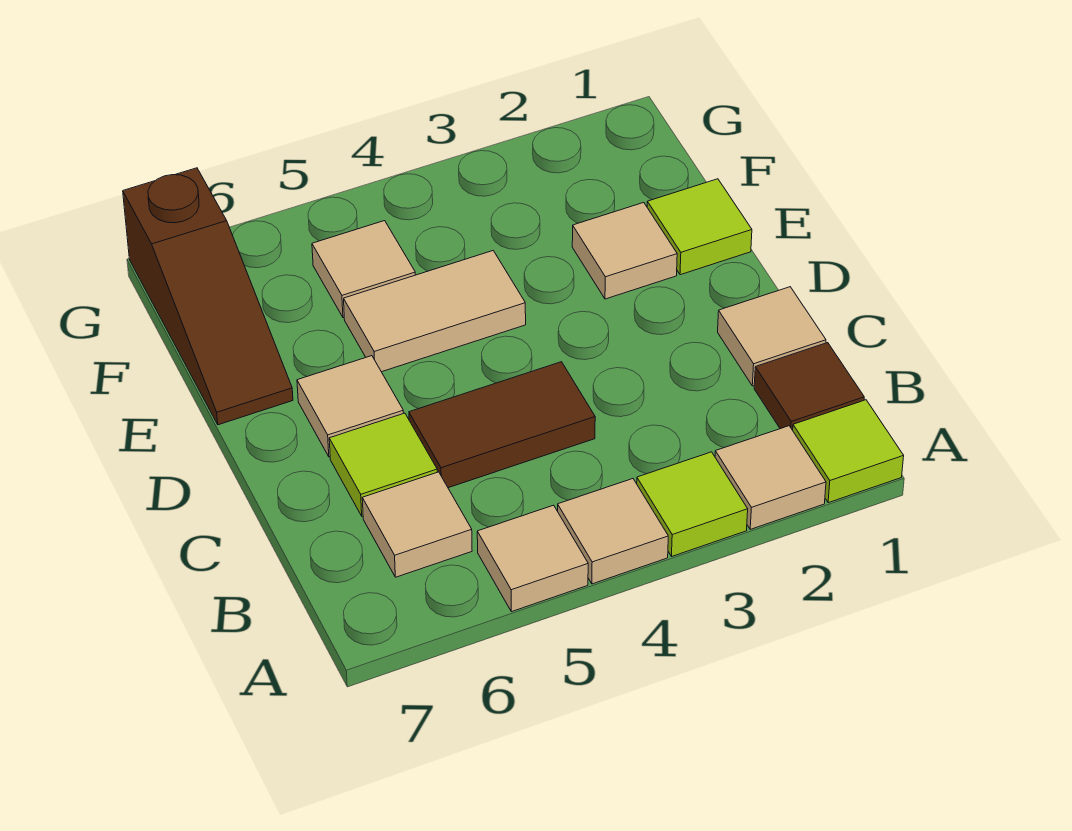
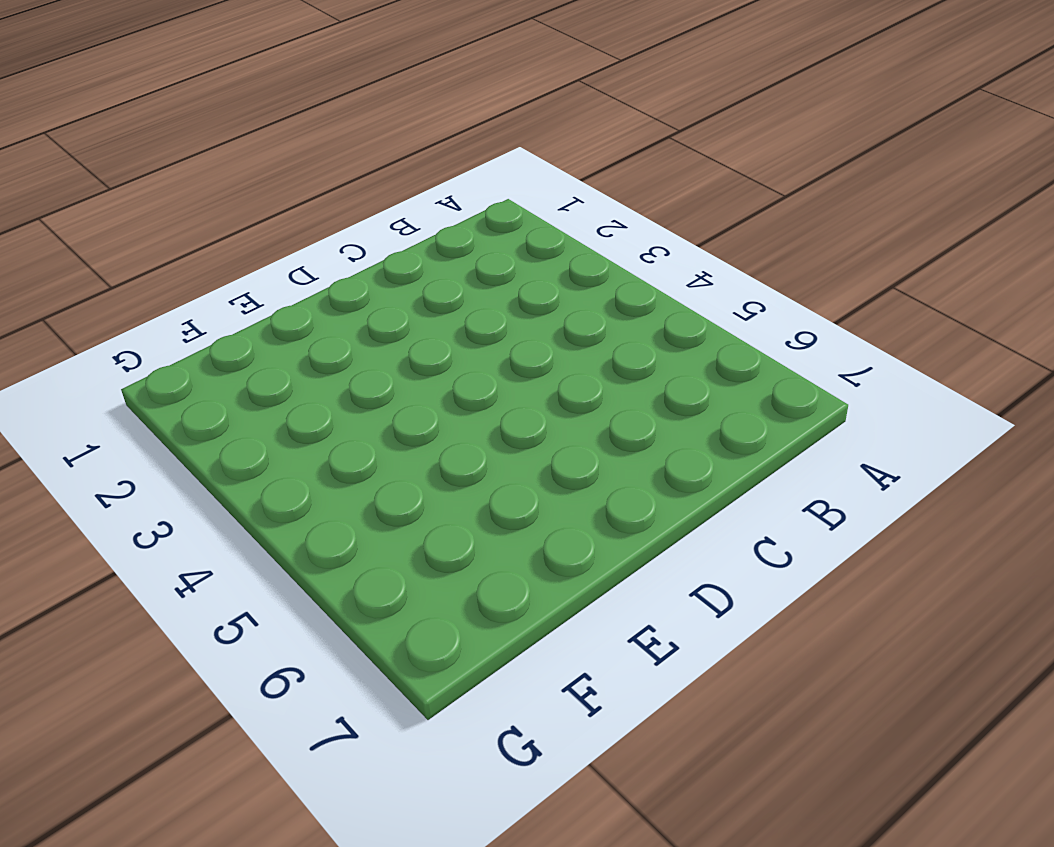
none -> lime tile A1 level 1
none -> tan tile A2 level 1
none -> lime tile A3 level 1

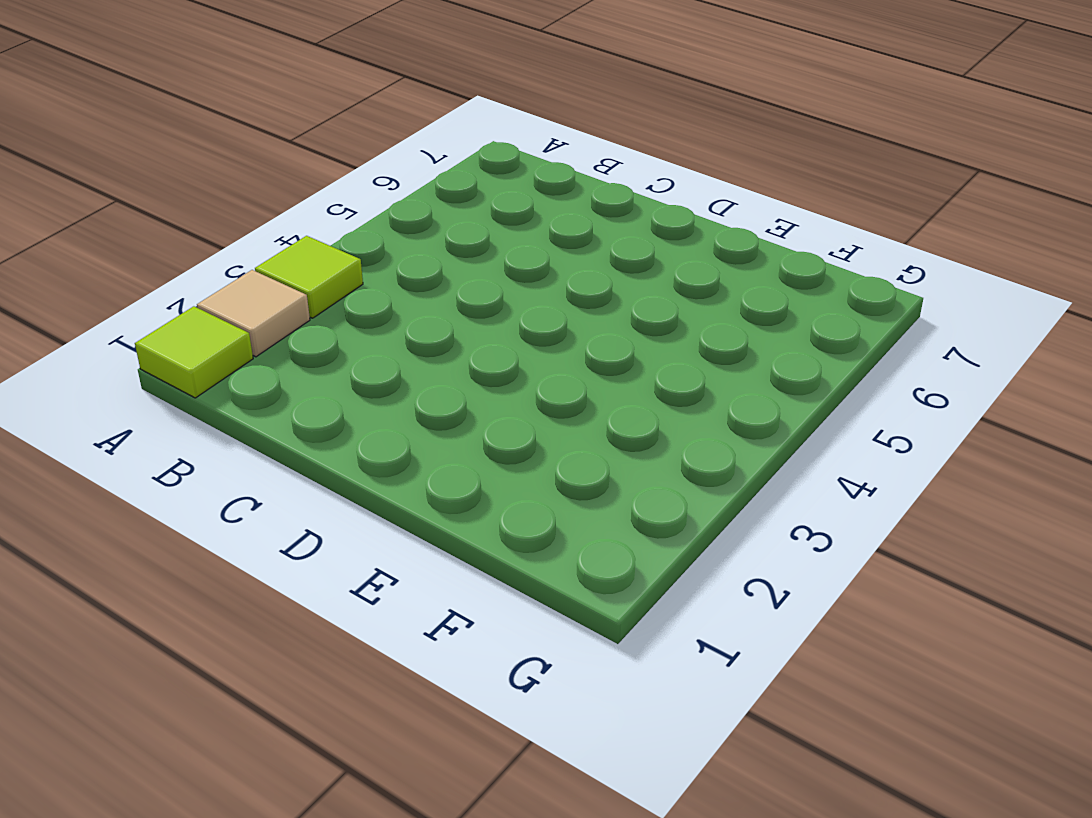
none -> tan tile A4 level 1
none -> tan tile A5 level 1
none -> brown tile B1 level 1

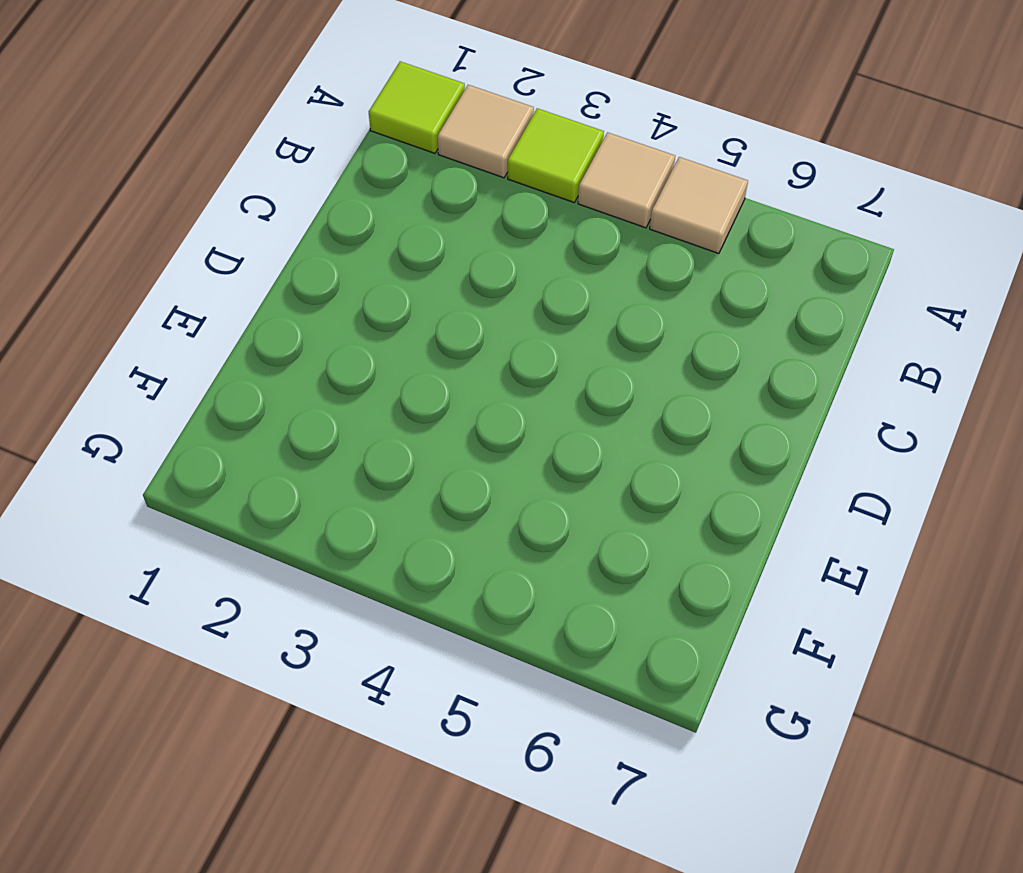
none -> brown tile B1 level 1
none -> tan tile B6 level 1
none -> tan tile C1 level 1

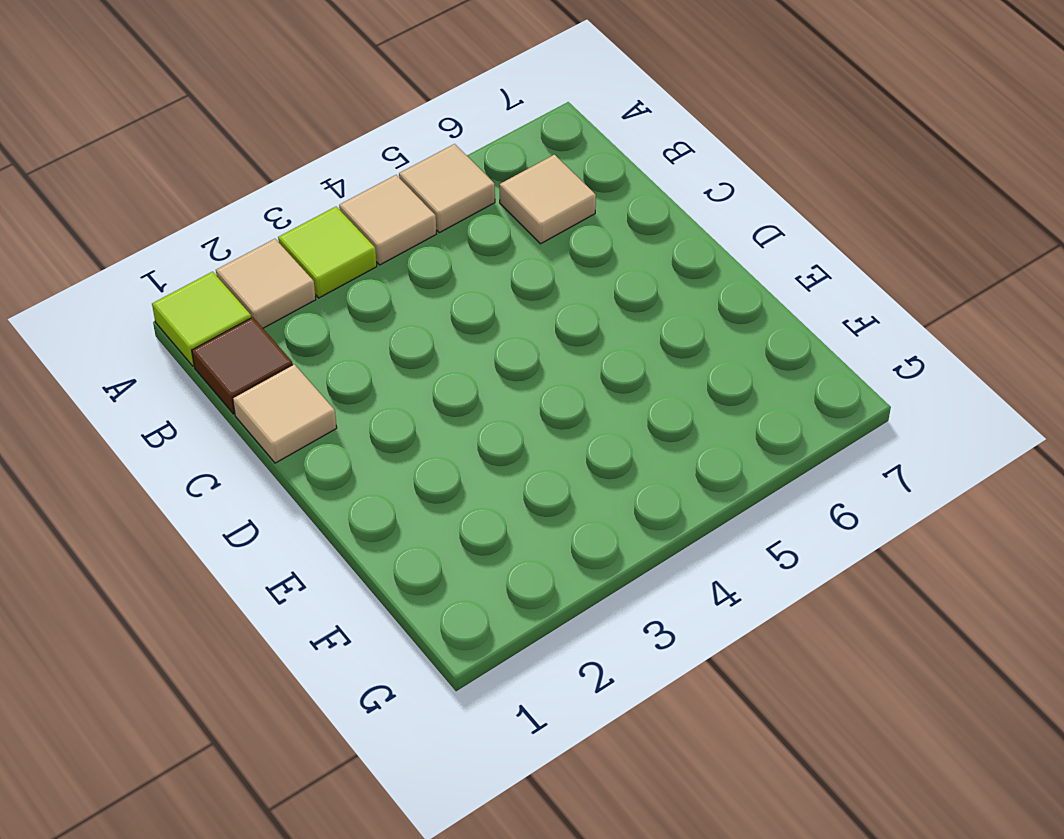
none -> brown tile C4:C5 level 1
none -> lime tile C6 level 1
none -> tan tile D6 level 1

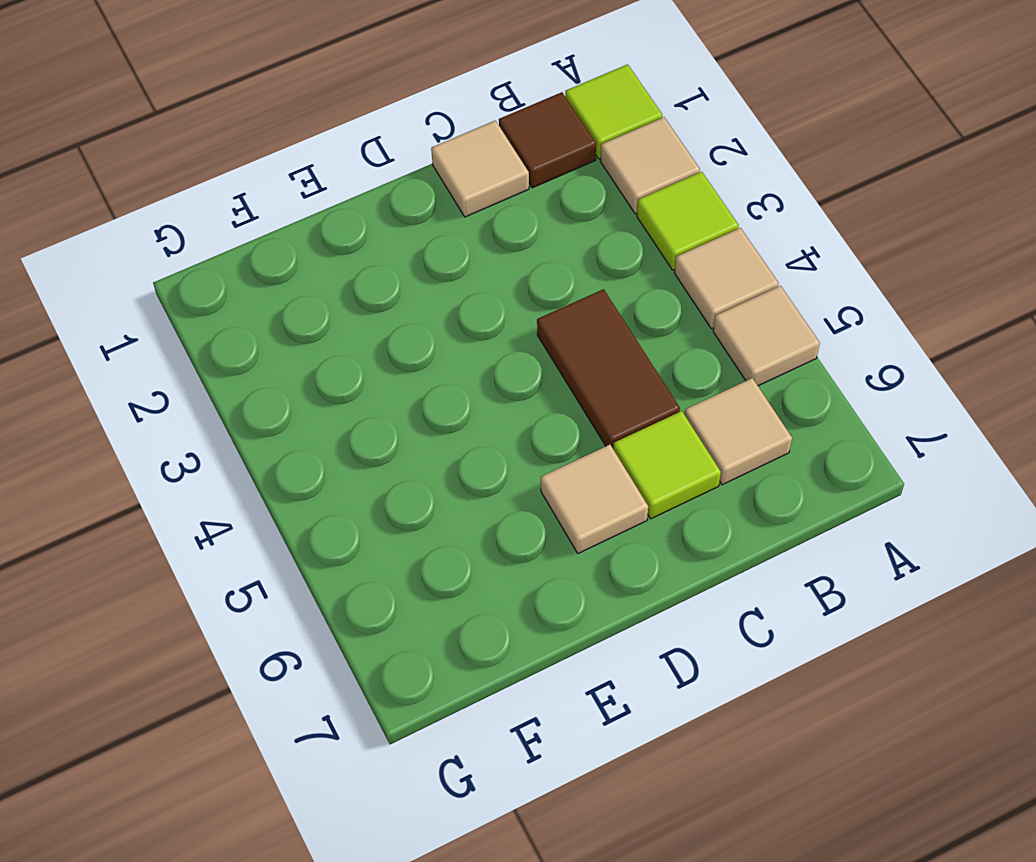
none -> lime tile E1 level 1
none -> tan tile E2 level 1
none -> tan tile E4:E5 level 1

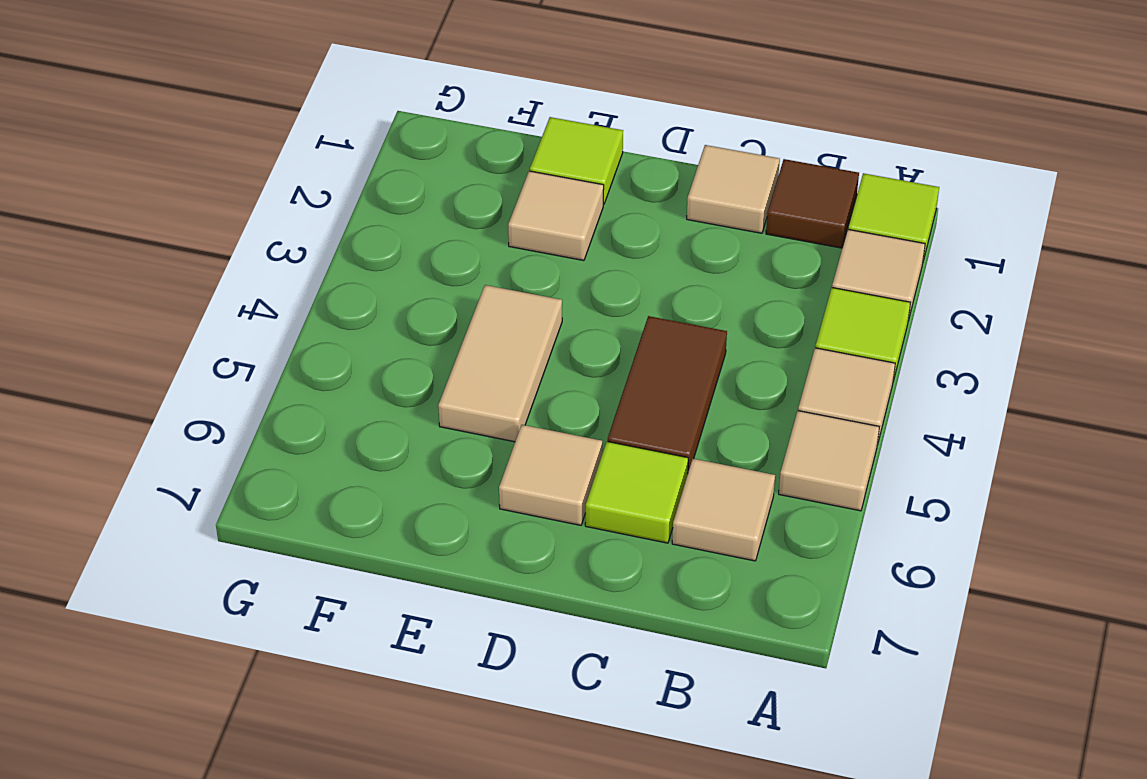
none -> brown slope E7:G7 level 1 top G
none -> tan tile F5 level 1

